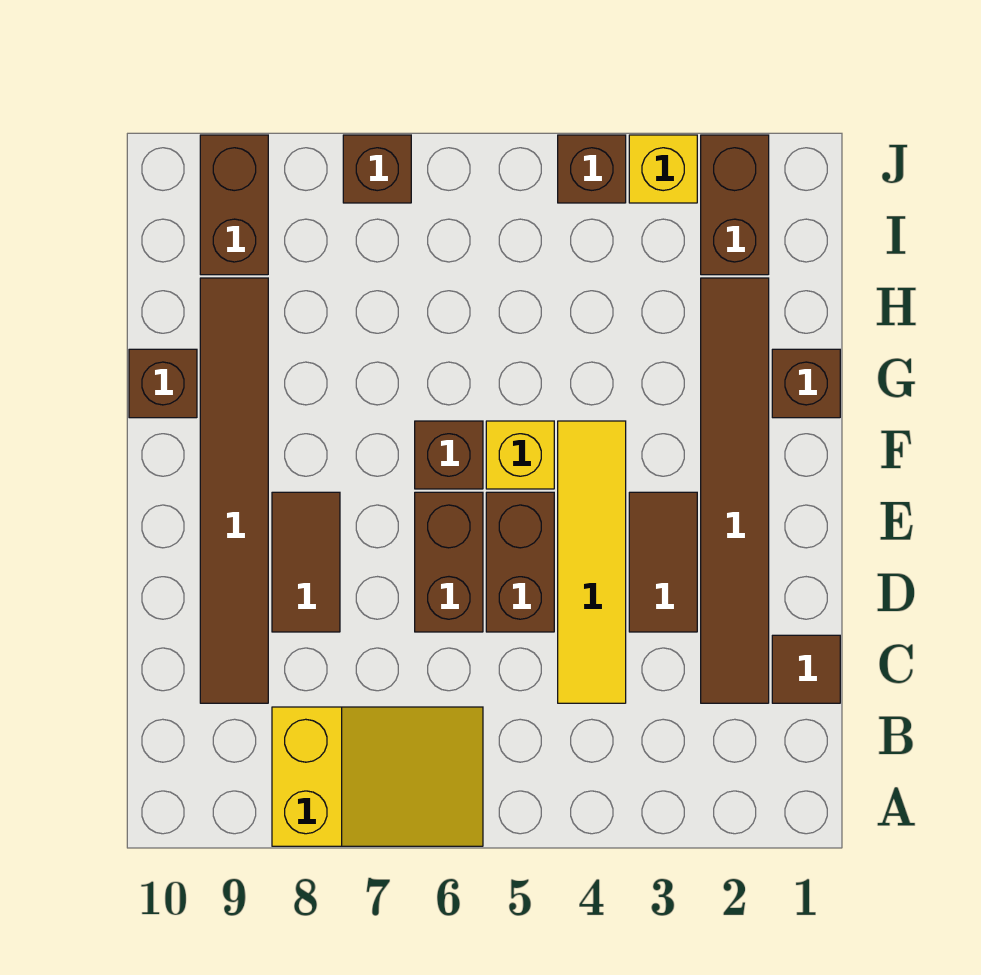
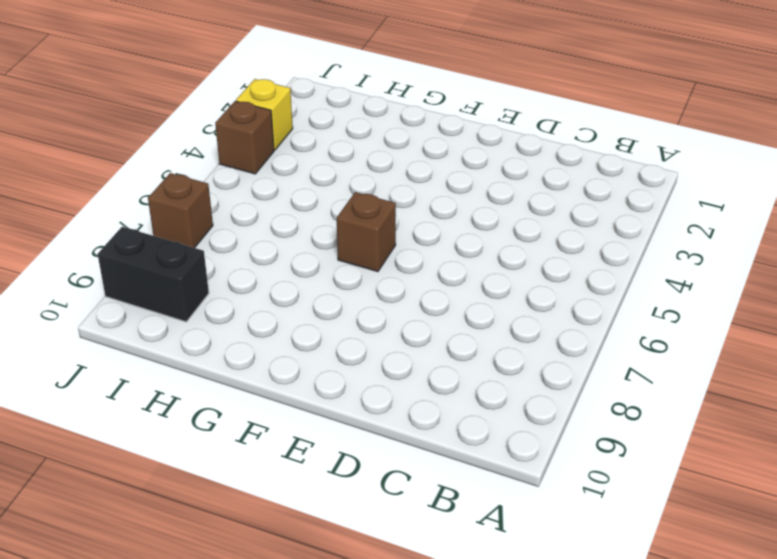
black brick I9:J9 level 1 -> brown brick I9:J9 level 1
none -> yellow slope A6:B8 level 1 top 8
none -> brown tile C1 level 1
none -> brown tile C2:H2 level 1

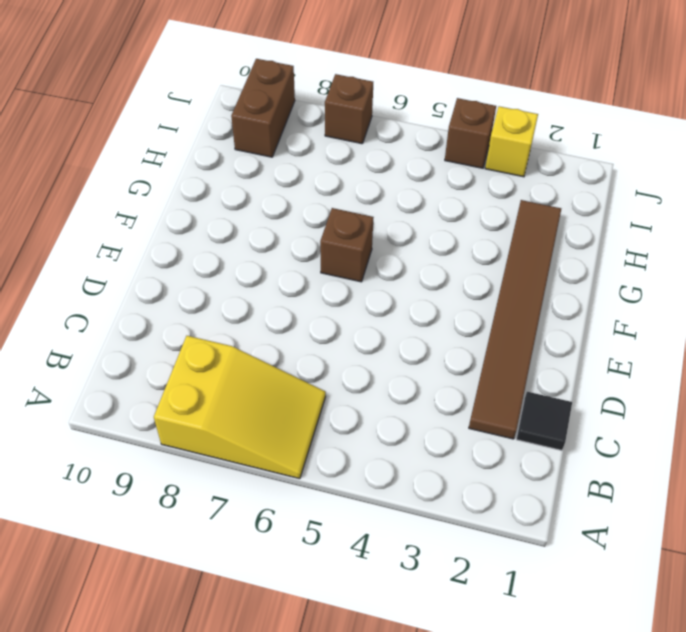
black tile C1 level 1 -> brown tile C1 level 1
none -> yellow tile C4:F4 level 1
none -> brown tile C9:H9 level 1
none -> brown tile D3:E3 level 1

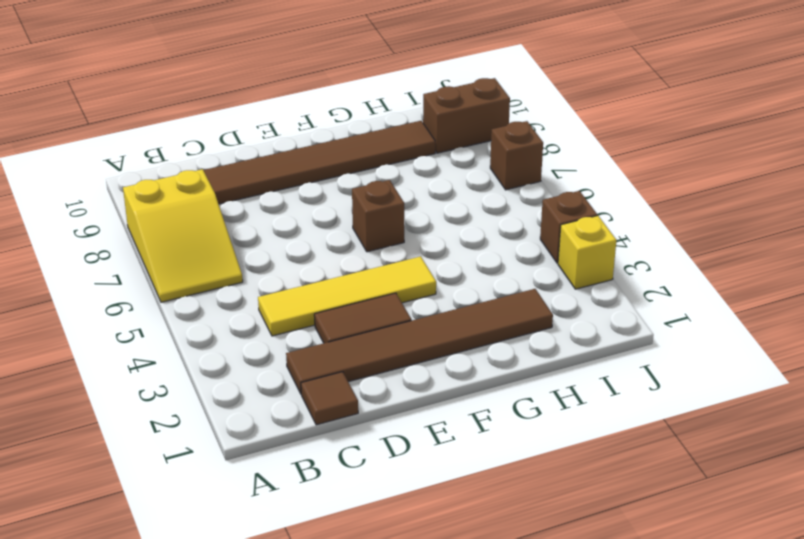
none -> brown brick D5:E5 level 1
none -> brown brick D6:E6 level 1
none -> brown tile D8:E8 level 1

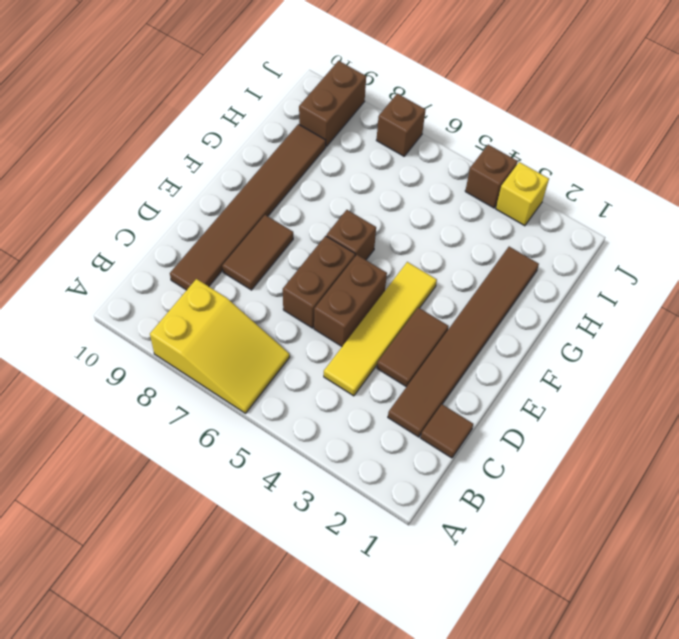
none -> yellow brick F5 level 1
none -> brown brick G1 level 1
none -> brown brick G10 level 1

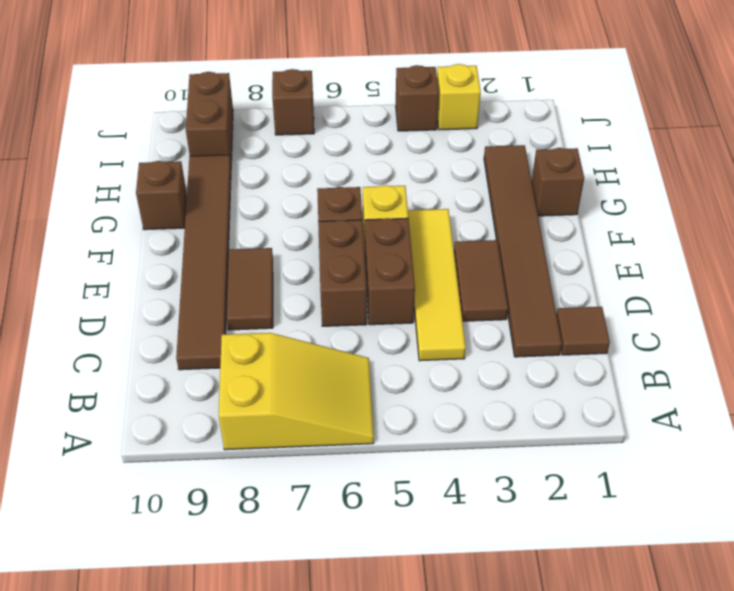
none -> brown brick I2:J2 level 1

